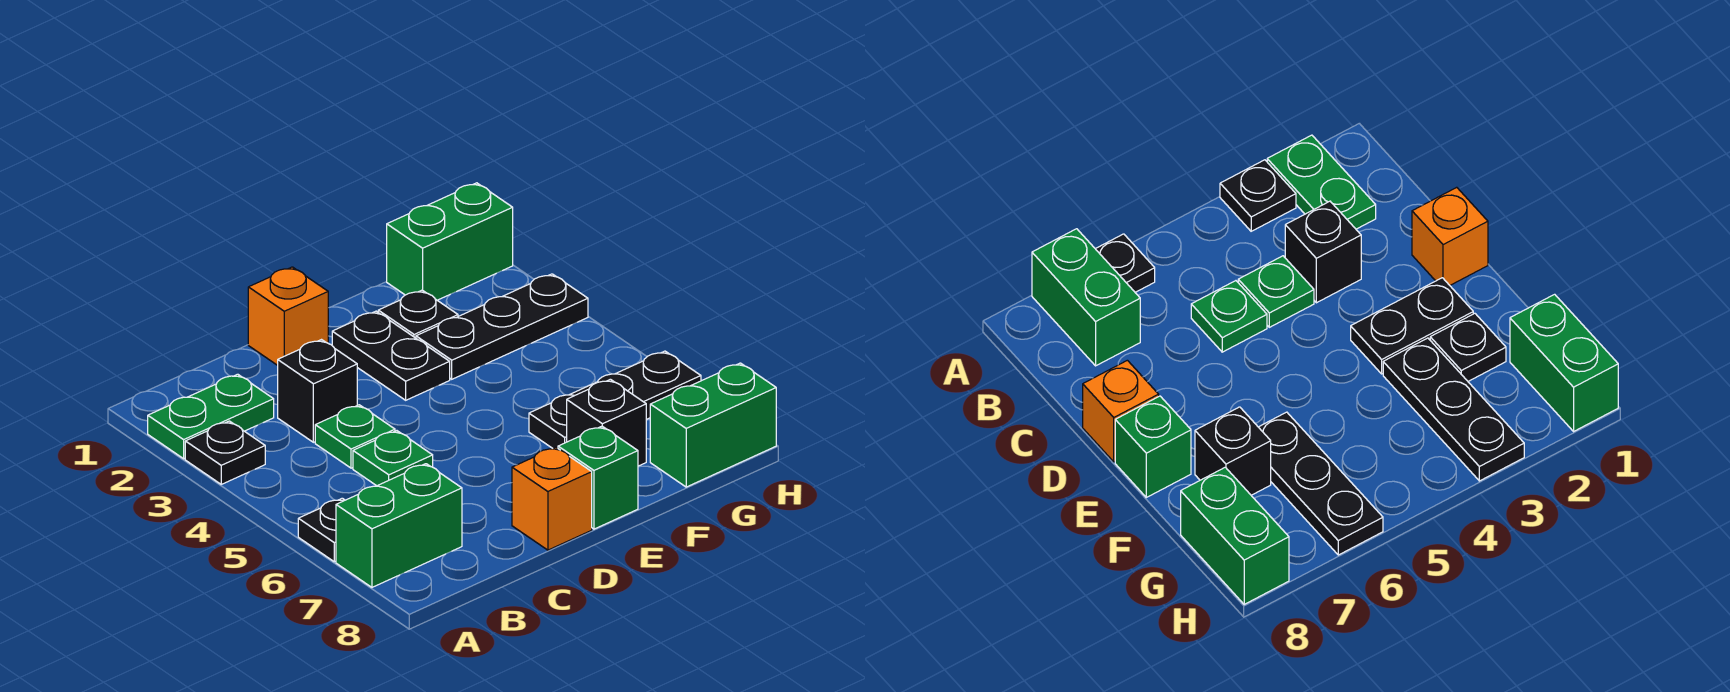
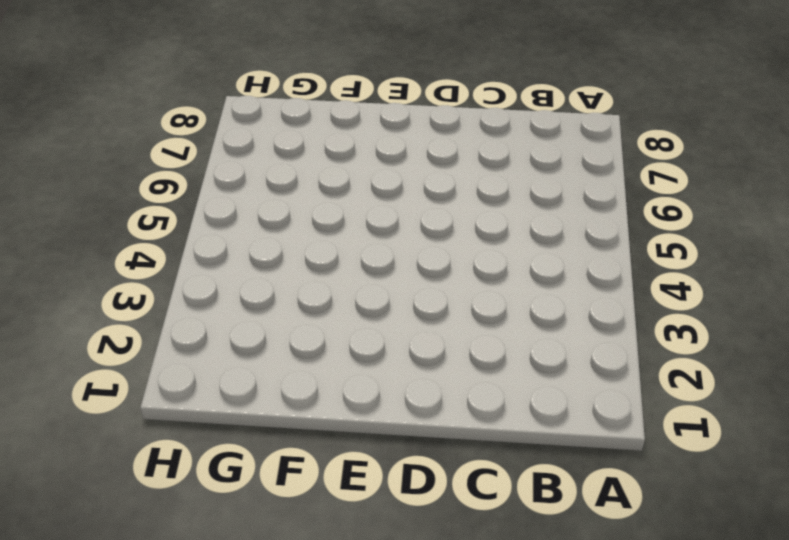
none -> green plate A2:B2 level 1
none -> black plate A3 level 1
none -> black plate A6 level 1

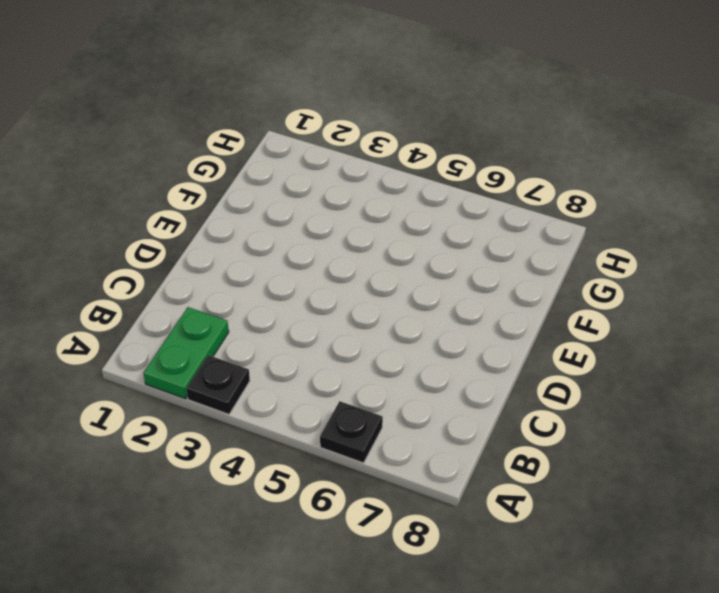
none -> green brick A7:B7 level 1
none -> black brick C3 level 1
none -> green plate C4 level 1

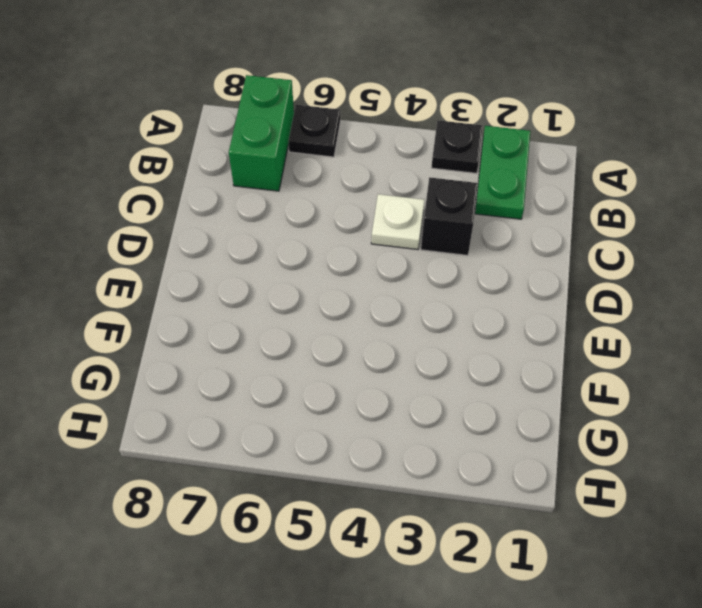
white plate C4 level 1 -> green plate C4 level 1
none -> green plate C5 level 1
none -> orange brick D1 level 1
none -> orange brick D8 level 1

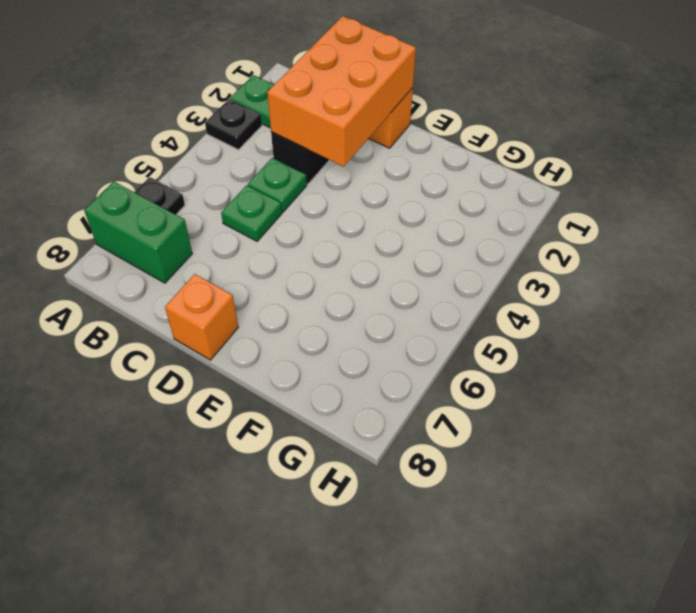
orange brick C1:D3 level 2 -> none
none -> black plate E2:E3 level 1
none -> green brick E8 level 1
none -> black plate F2 level 1

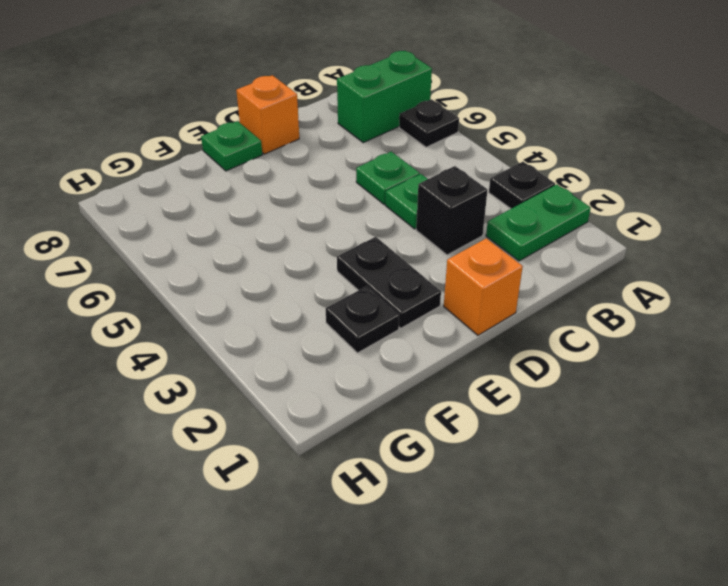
green plate E8 level 1 -> green brick E8 level 1
none -> black plate F3:H3 level 1
none -> black plate F6:H6 level 1
none -> black brick F7 level 1

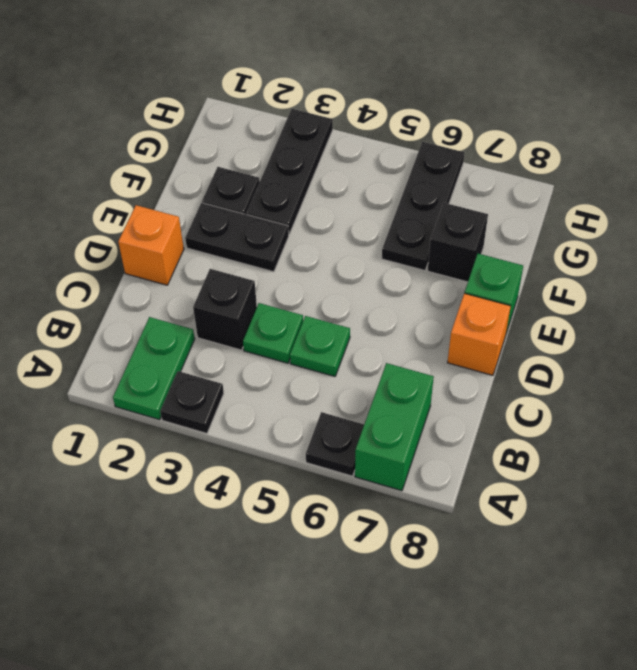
none -> green brick G1:H1 level 1
none -> green brick G8:H8 level 1

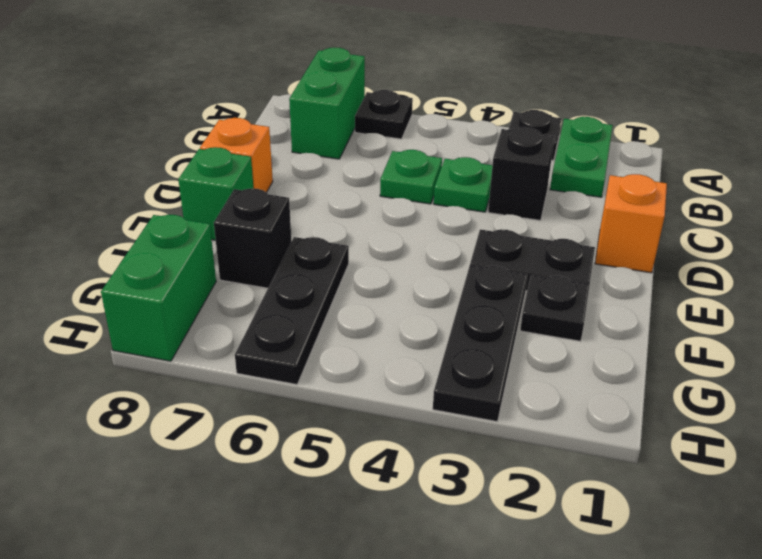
none -> green brick G1:H1 level 1

